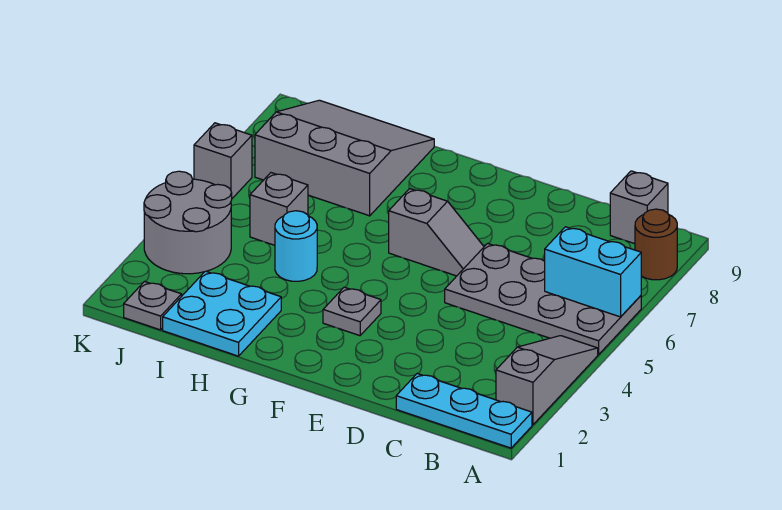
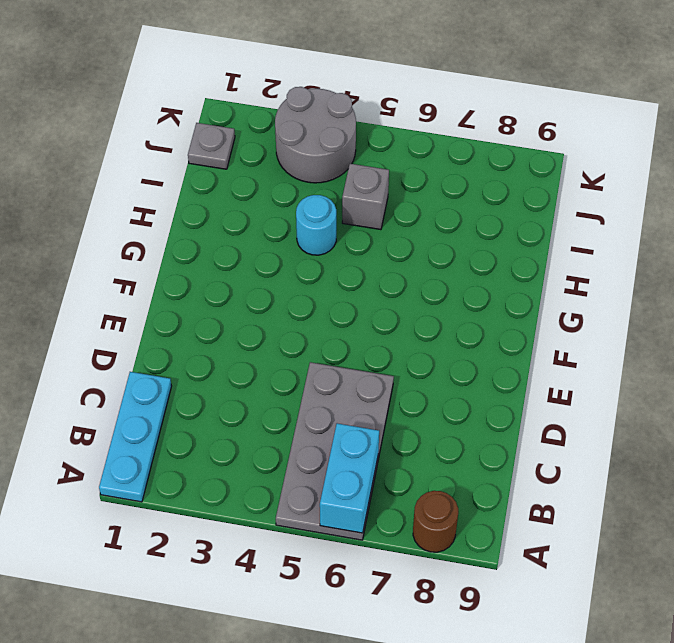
none -> grey slope A2:A4 level 1 top 2
none -> grey brick B9 level 1
none -> grey slope E6:F6 level 1 top F

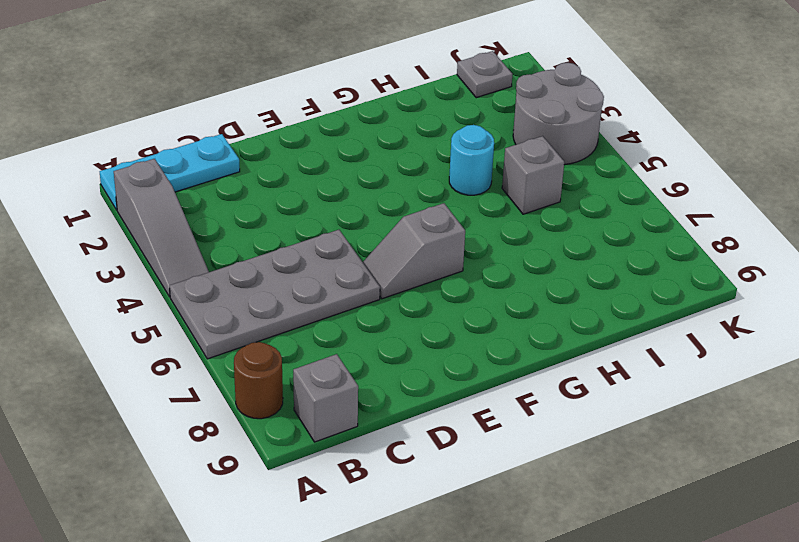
none -> grey plate F3 level 1
none -> cyan plate H1:I2 level 1
none -> grey slope H7:J9 level 1 top 7

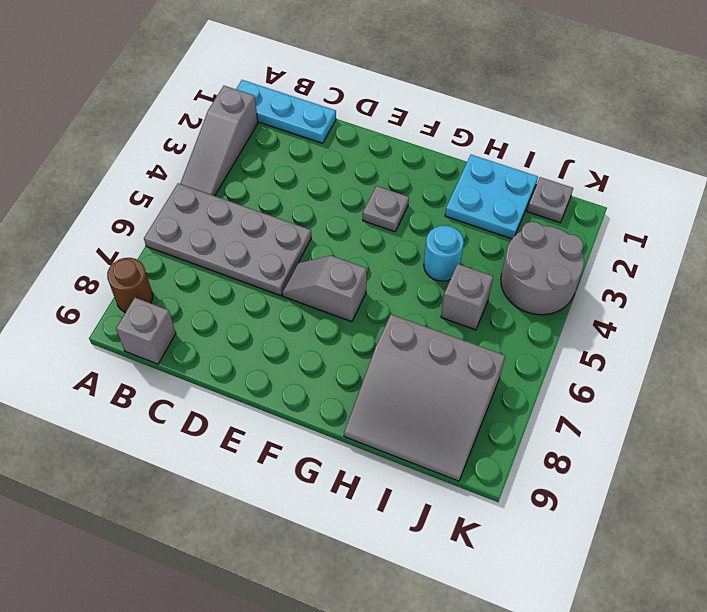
none -> grey brick K6 level 1
none -> cyan brick A6:B6 level 2

